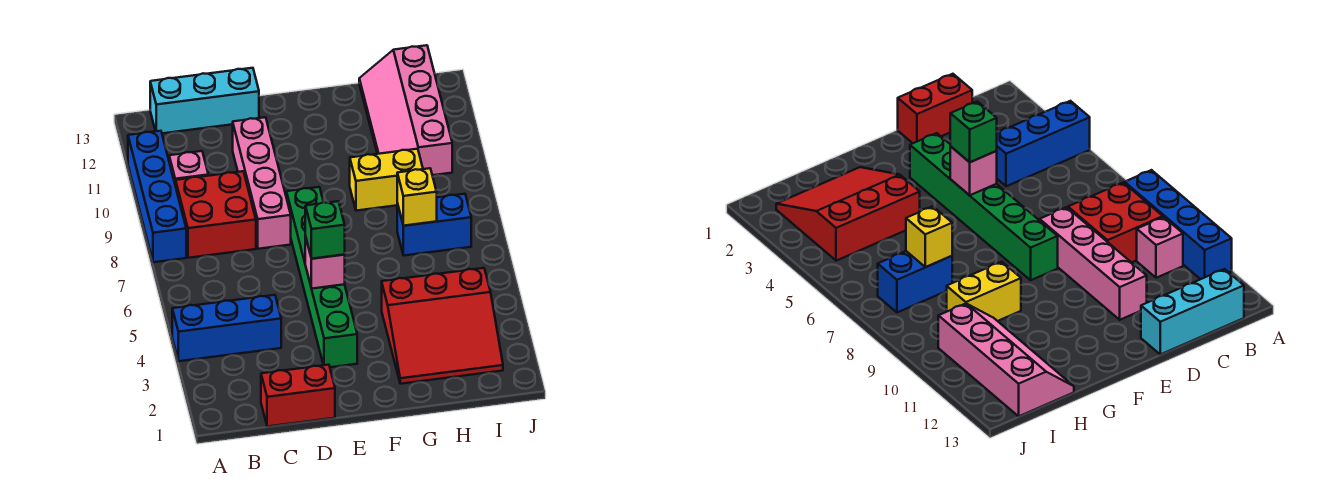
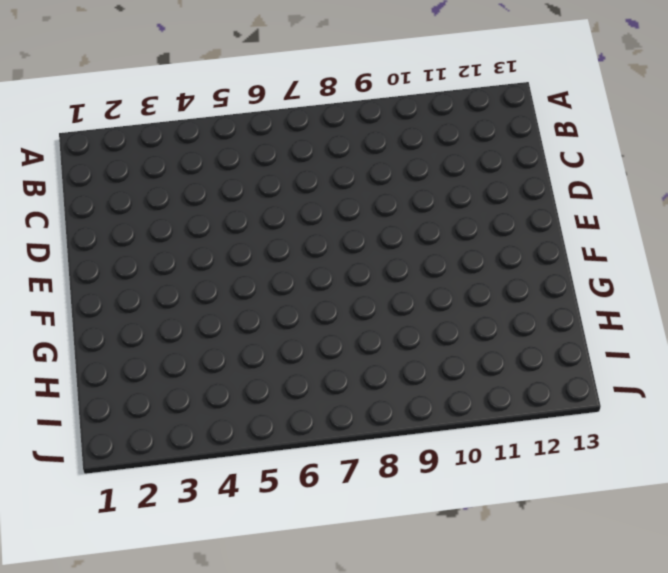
none -> blue brick A4:C4 level 1
none -> blue brick A8:A11 level 1
none -> red brick B8:C9 level 1

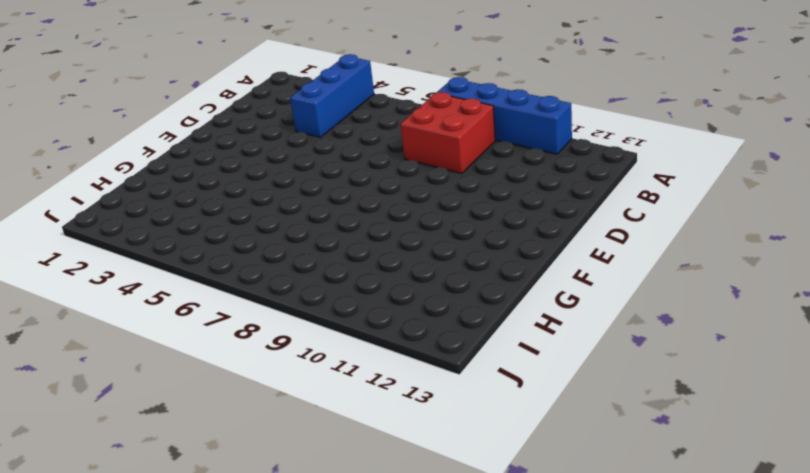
none -> pink brick B10 level 1
none -> cyan brick B13:D13 level 1
none -> red brick C1:D1 level 1

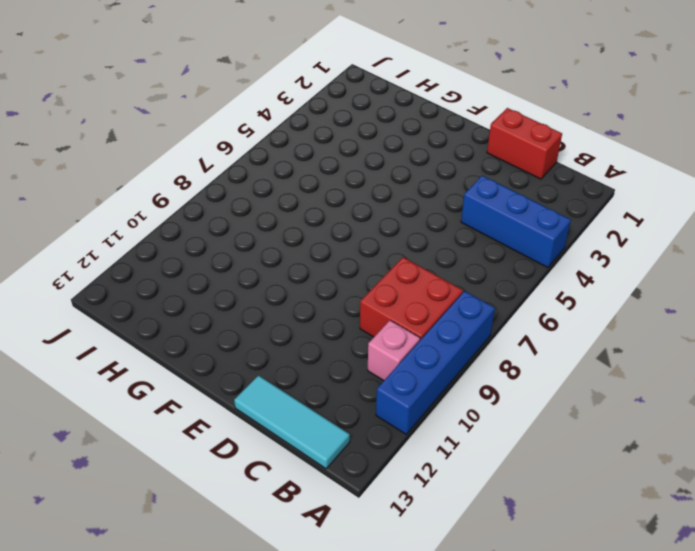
cyan tile B13:D13 level 1 -> cyan brick B13:D13 level 1
none -> pink brick D8:D11 level 1
none -> green brick E3:E8 level 1
none -> red slope G2:I4 level 1 top 4

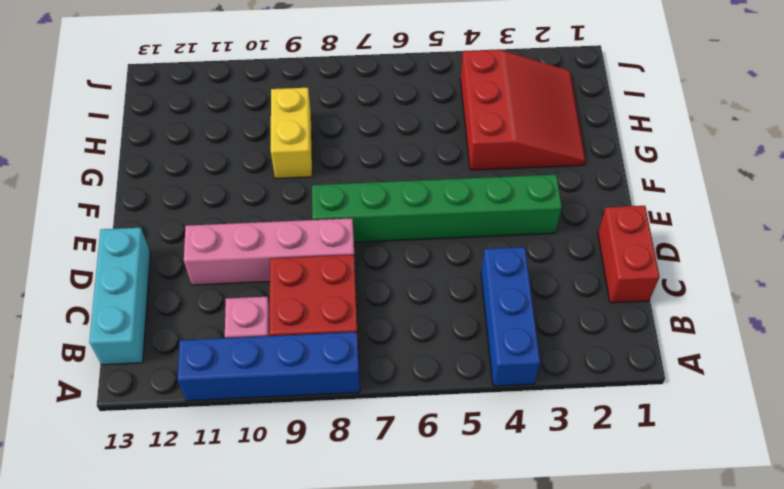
none -> blue brick H7:I7 level 1
none -> pink slope H10:I13 level 1 top I
none -> pink brick E5 level 2

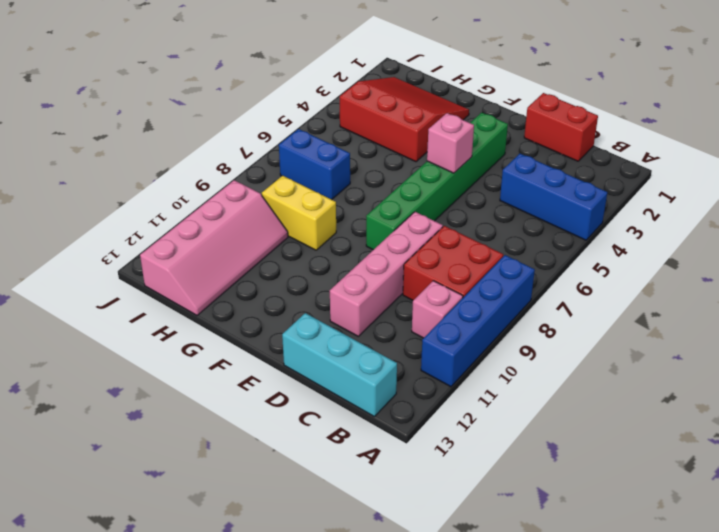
none -> yellow brick H7 level 2
none -> green brick E5 level 3

